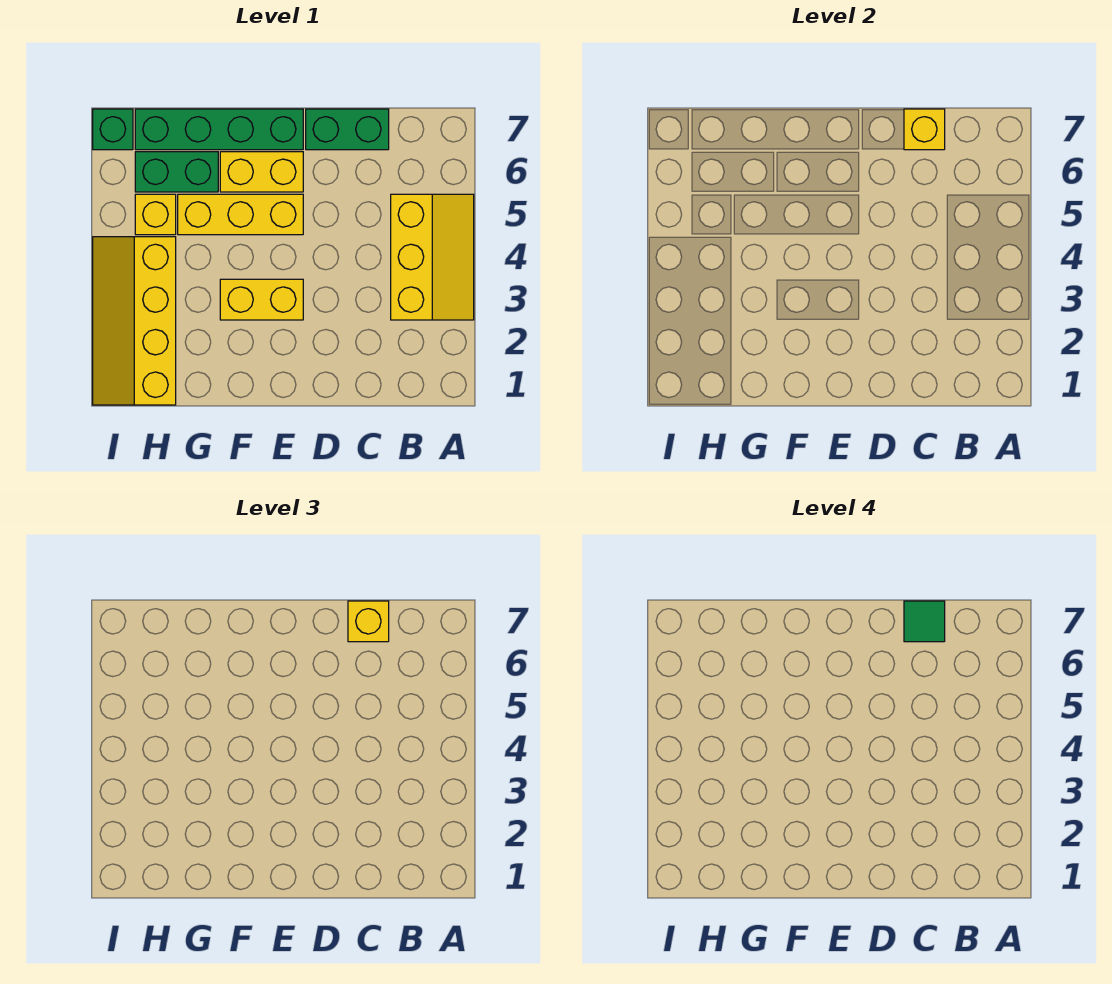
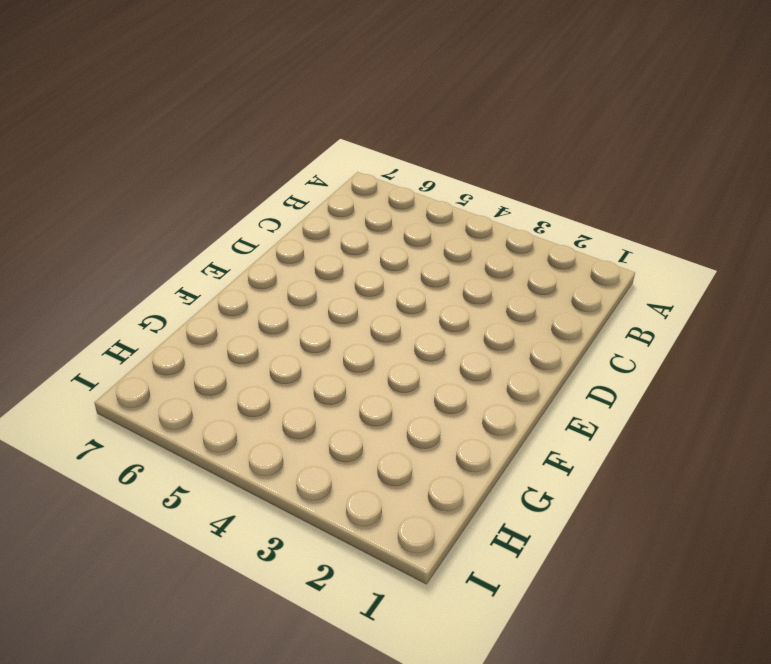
none -> yellow slope A3:B5 level 1 top B
none -> green brick C7:D7 level 1
none -> yellow brick E3:F3 level 1

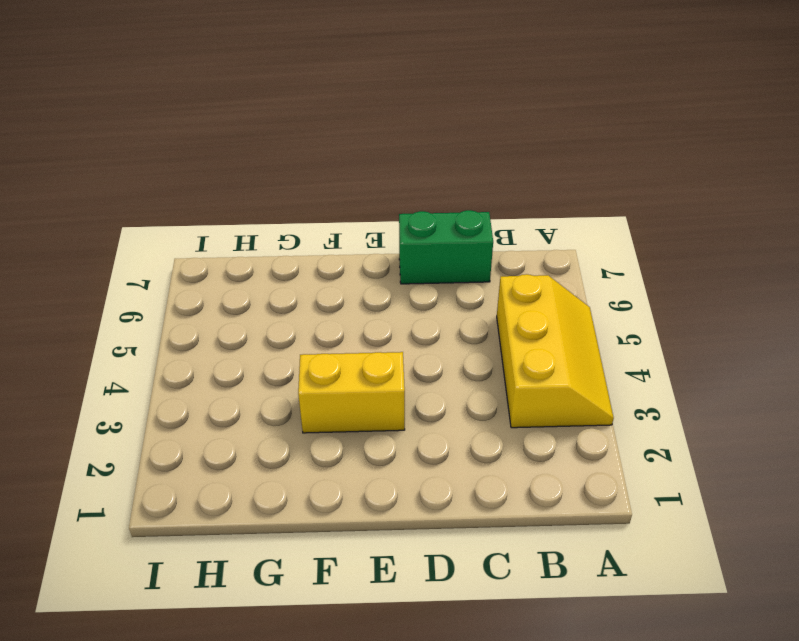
none -> yellow brick E5:G5 level 1
none -> yellow brick E6:F6 level 1
none -> green brick E7:H7 level 1

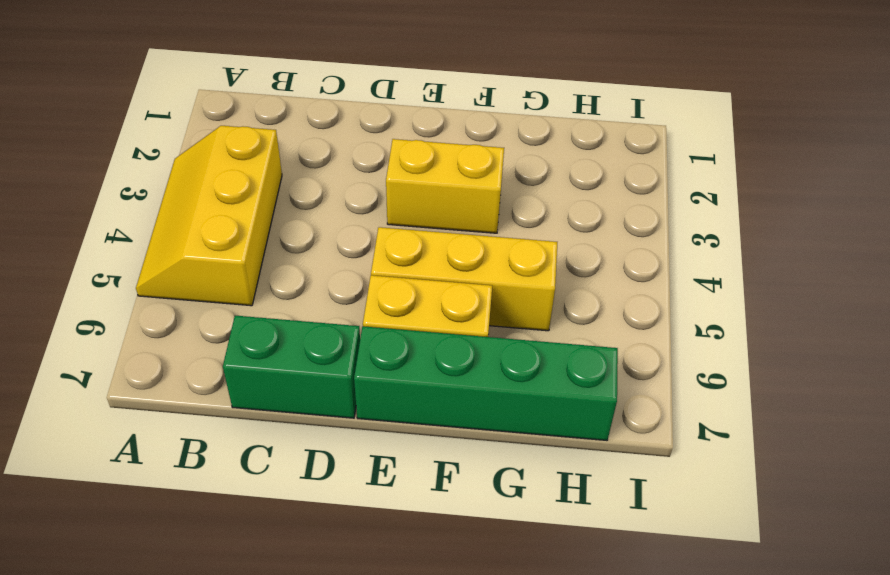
none -> green brick G6:H6 level 1
none -> yellow slope H1:I4 level 1 top H
none -> yellow brick H5 level 1

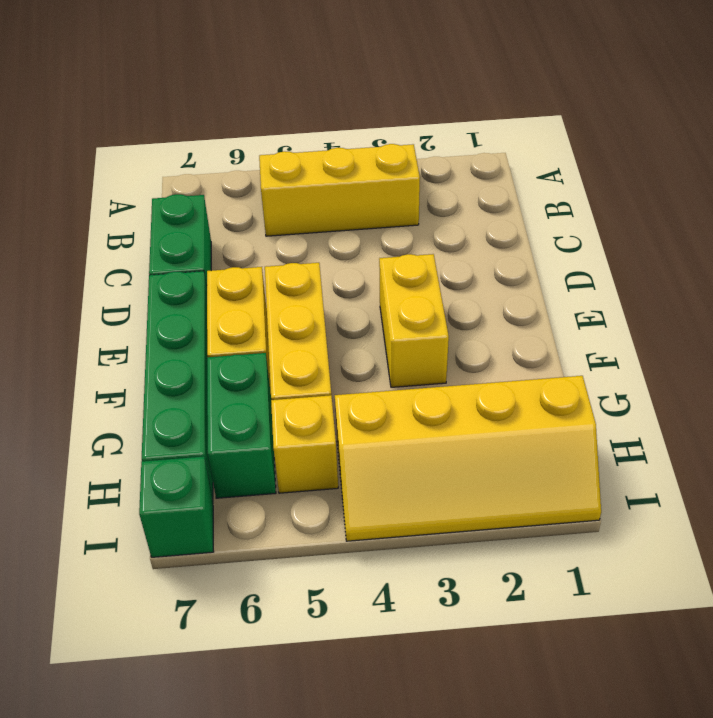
none -> yellow brick C7 level 2
none -> yellow brick C7 level 3
none -> green tile C7 level 4

